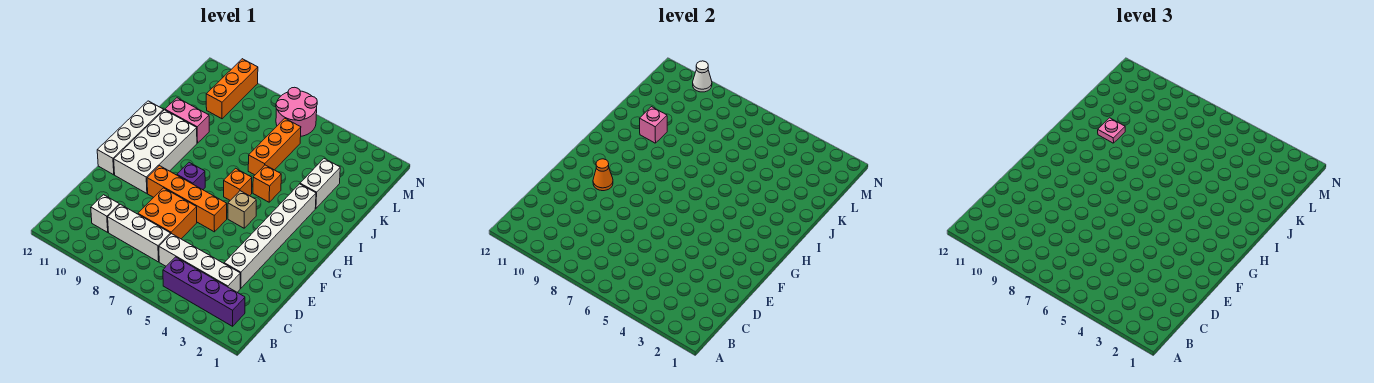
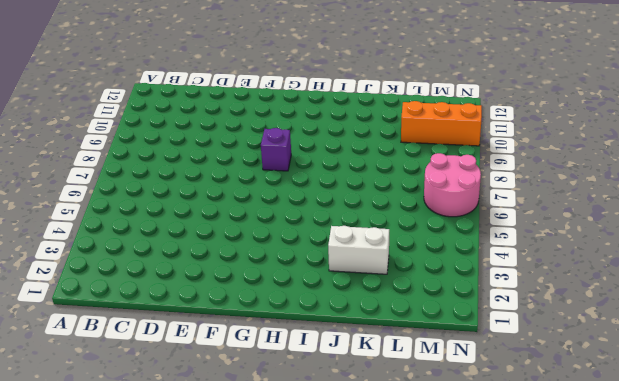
none -> purple brick B2:B5 level 1
none -> white brick C3:C6 level 1
none -> white brick C7:C9 level 1

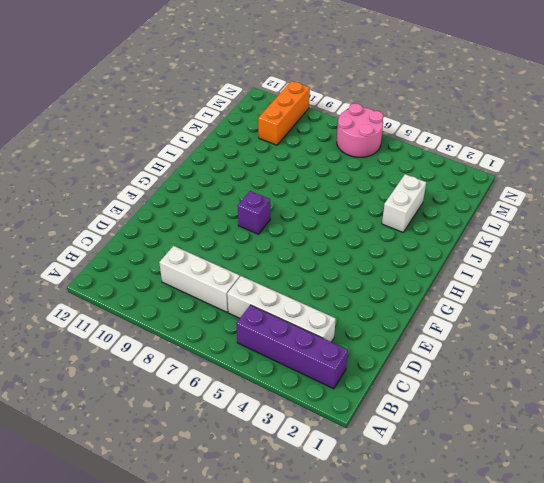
none -> white brick C10 level 1
none -> white brick D3:I3 level 1
none -> orange brick D7:E8 level 1

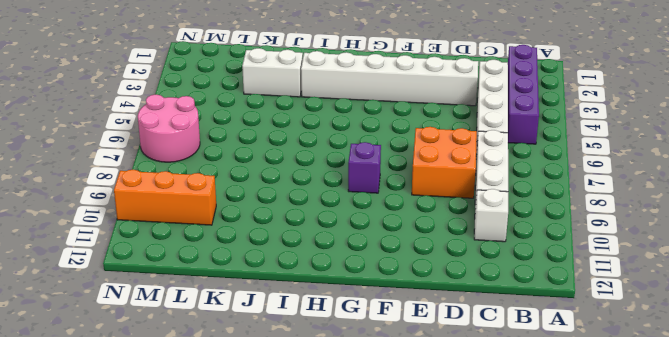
none -> orange brick F6:F9 level 1
none -> white brick F10:I11 level 1
none -> white brick F12:I12 level 1

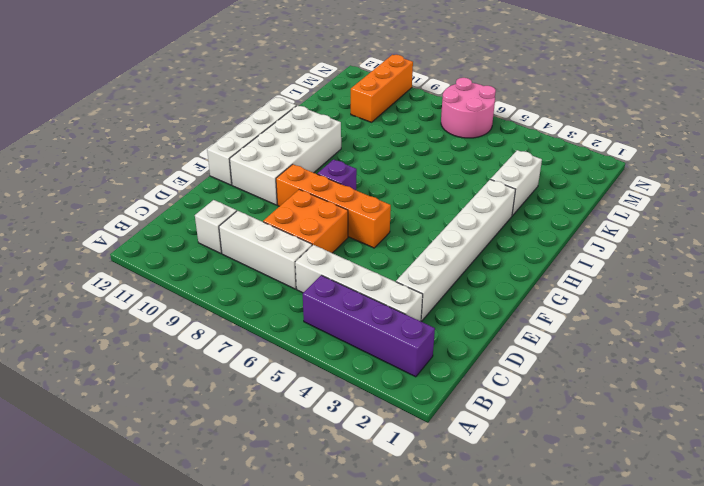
none -> tan brick G5 level 1
none -> orange brick H6 level 1
none -> orange brick I5 level 1

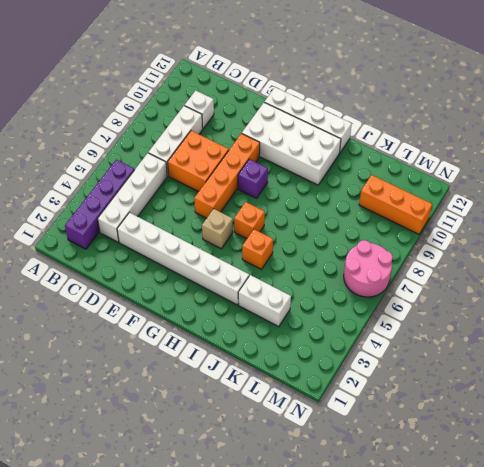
none -> orange brick J6:L6 level 1
none -> pink brick J10:J11 level 1
none -> orange cone F10 level 2

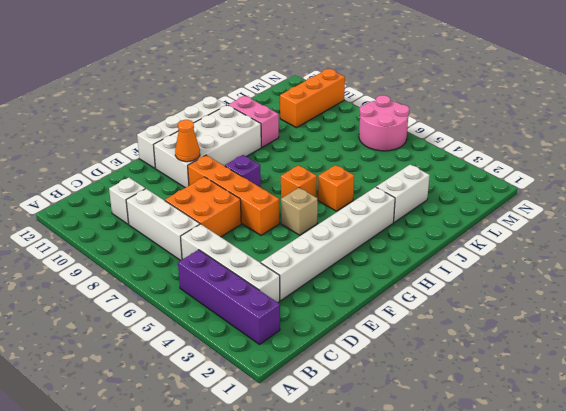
none -> orange brick J6:L6 level 1
none -> pink brick J10 level 2
none -> white cone N10 level 2

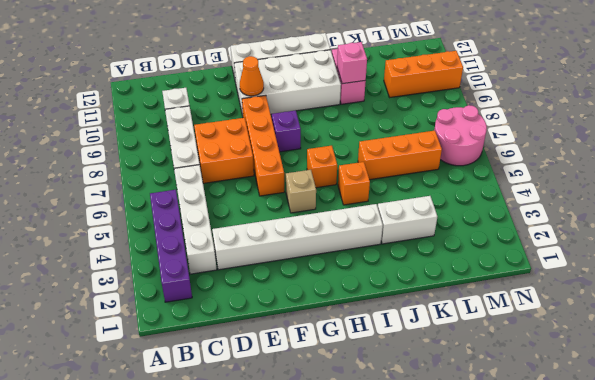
none -> white cone N10 level 2
none -> pink plate J10 level 3

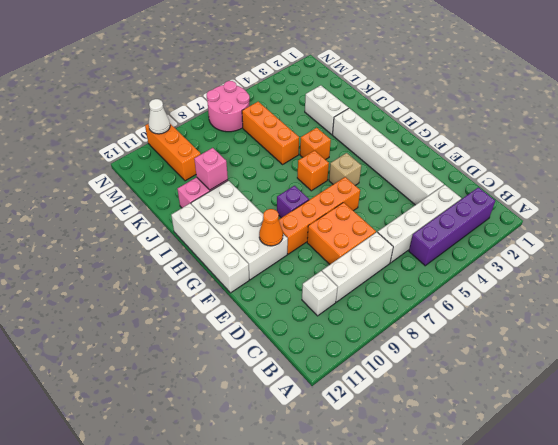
none -> pink plate J10 level 3

